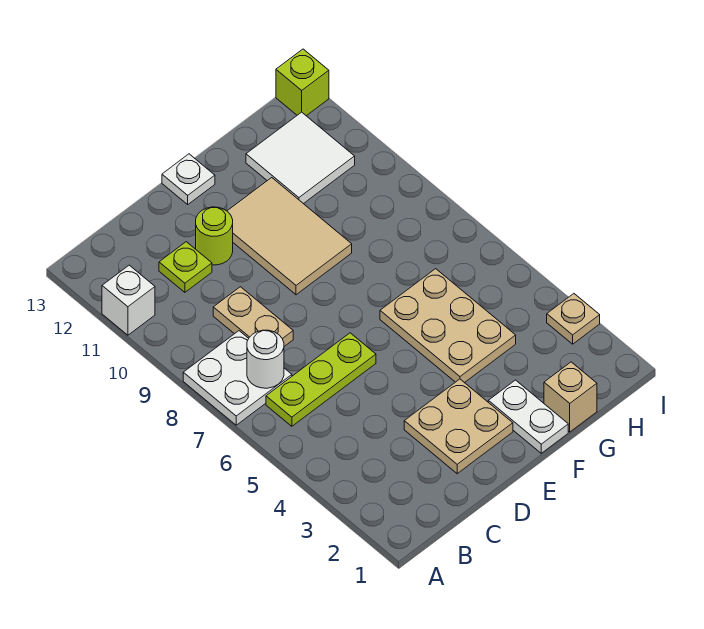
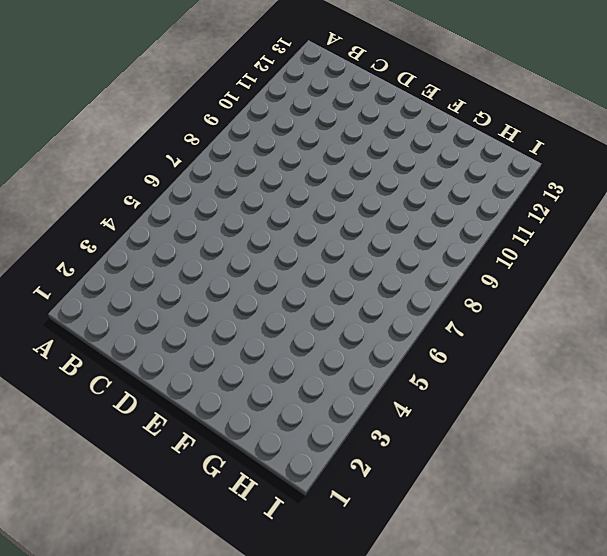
none -> white plate A7:B8 level 1
none -> white brick A11 level 1
none -> lime plate B6:D6 level 1

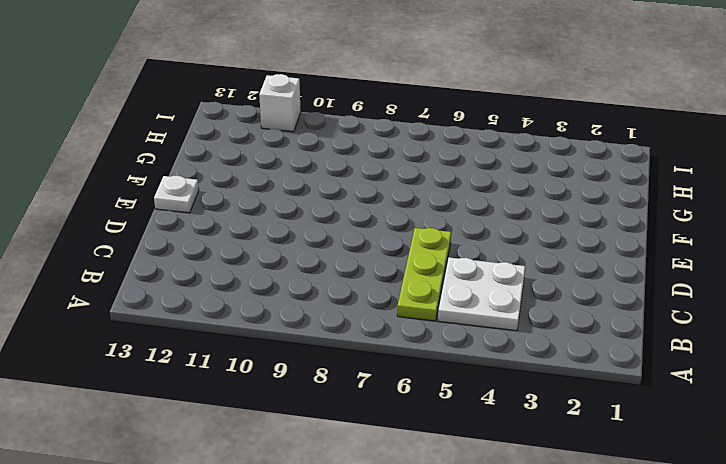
white plate B4:C5 level 1 -> white plate A7:B8 level 1
white brick I11 level 1 -> white brick A11 level 1
none -> tan plate C8:C9 level 1
none -> lime plate C11 level 1
none -> tan plate D2:E3 level 1

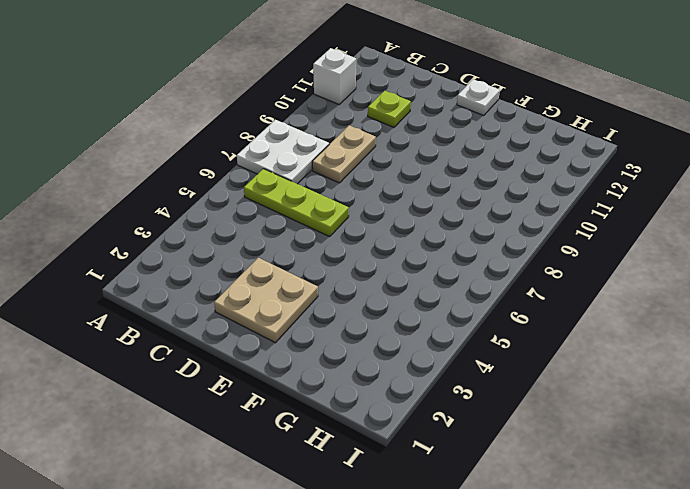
none -> lime round brick D11 level 1
none -> tan tile E9:F11 level 1
none -> white plate F1:F2 level 1

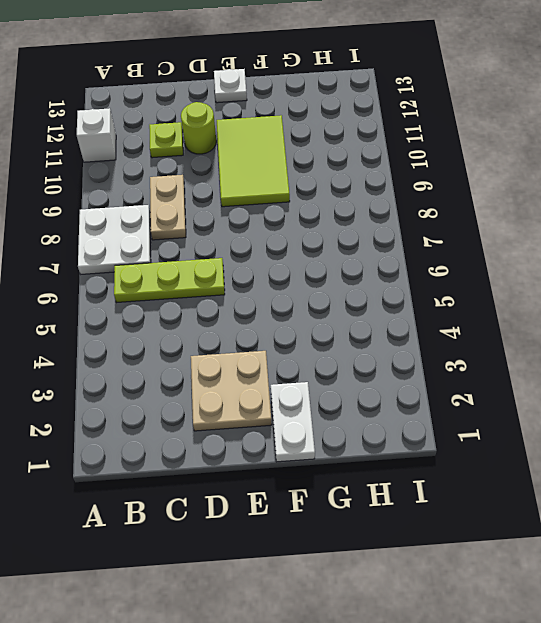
lime tile E9:F11 level 1 -> tan tile E9:F11 level 1
none -> tan plate F4:G6 level 1
none -> tan brick G1 level 1
none -> white tile G11:H12 level 1

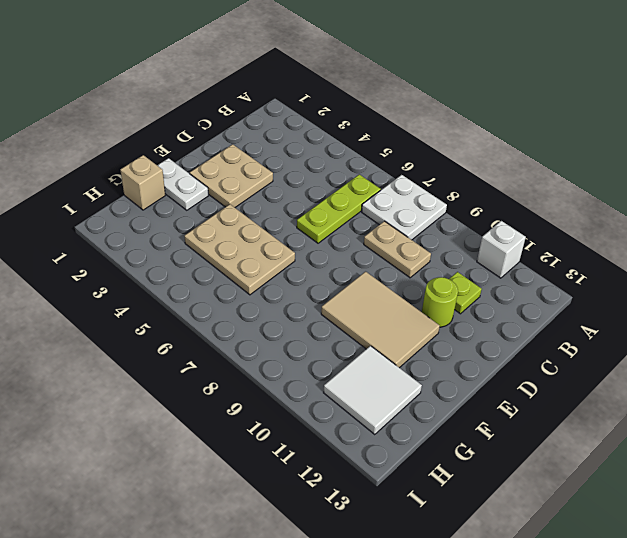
none -> white plate E13 level 1
none -> tan plate I3 level 1
none -> lime brick I13 level 1

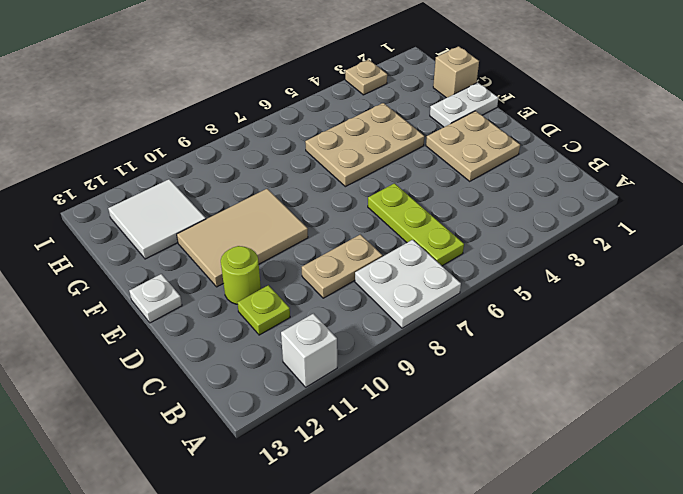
none -> lime brick I13 level 1
none -> white round brick B7 level 2

